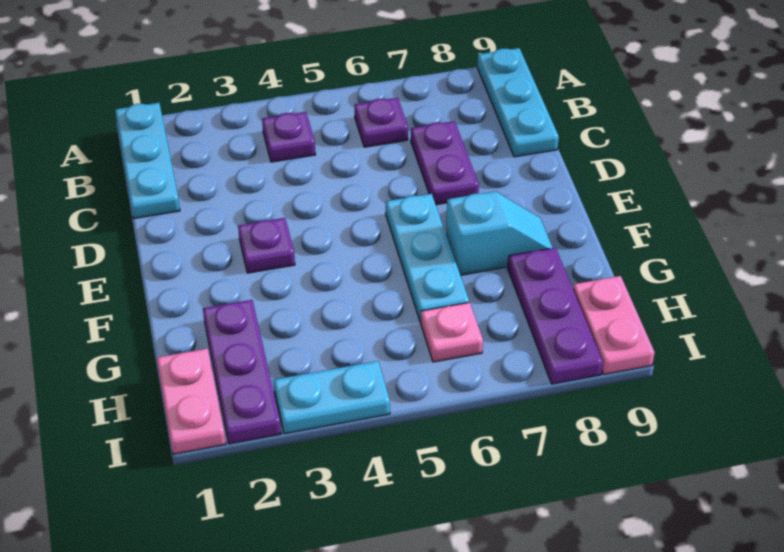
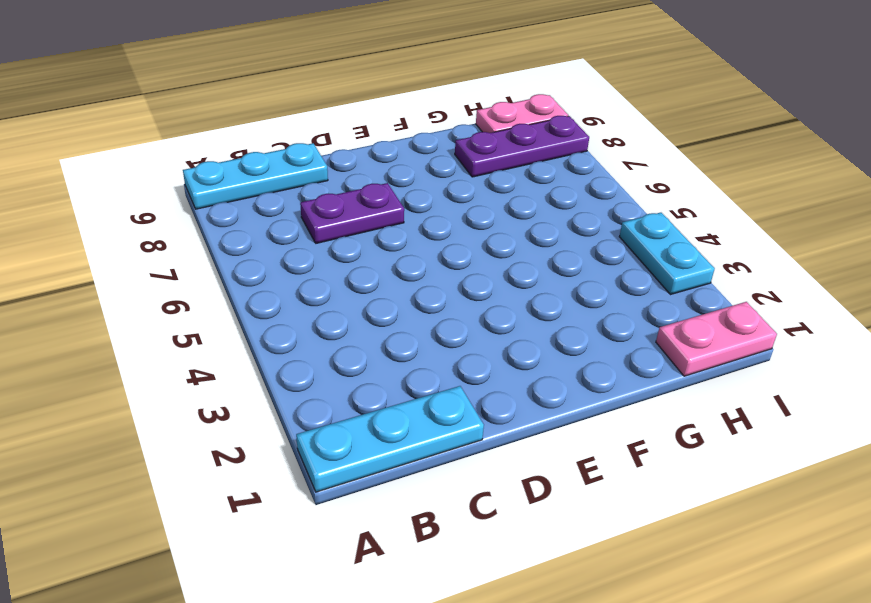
none -> purple plate B4 level 1
none -> purple plate B6 level 1
none -> purple plate E3 level 1

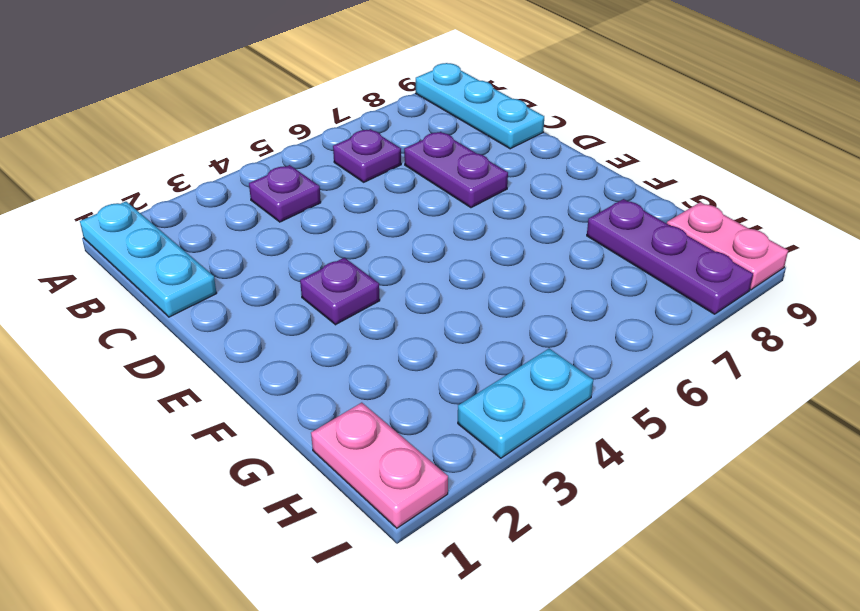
none -> cyan plate E6:G6 level 1
none -> cyan slope F7:F8 level 1 top 7
none -> purple plate G2:I2 level 1

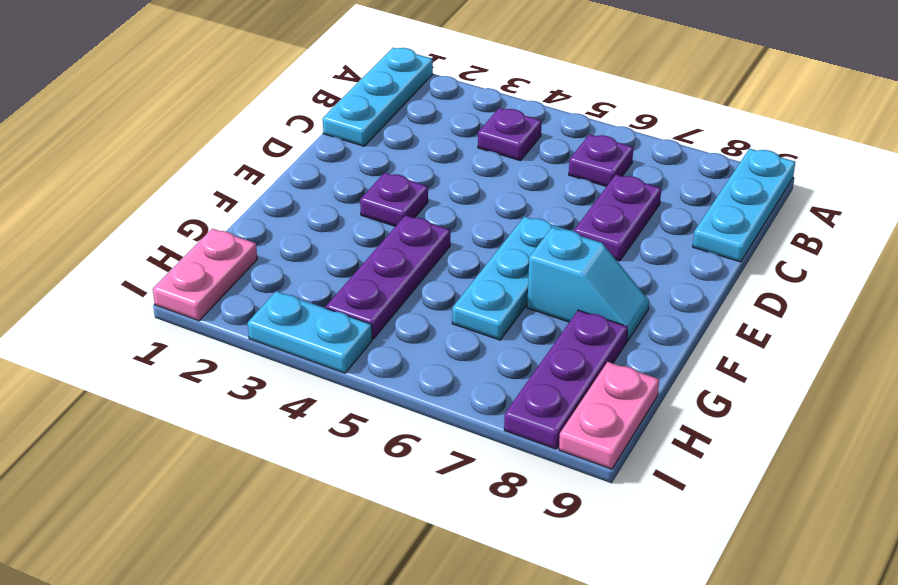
purple plate F4:H4 level 1 -> purple plate G2:I2 level 1
none -> pink plate H6 level 1

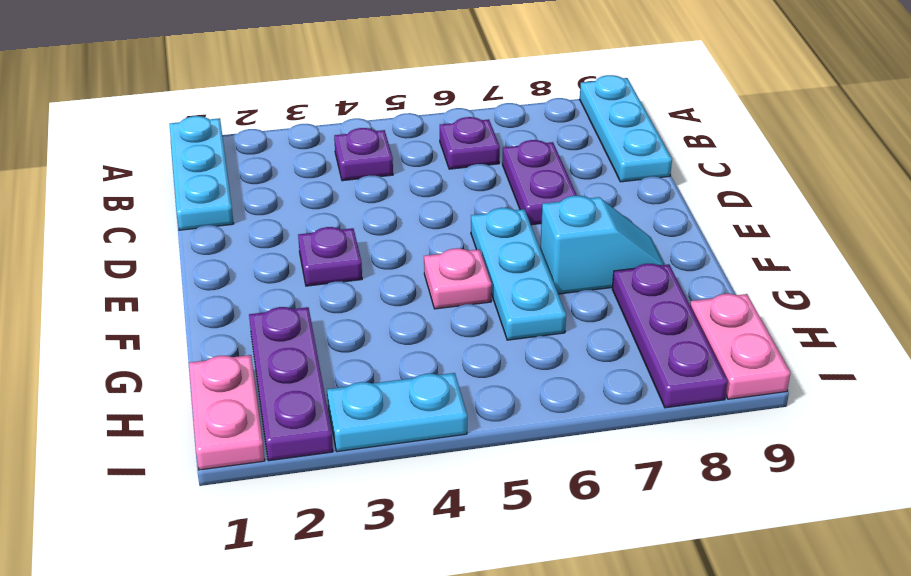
pink plate F5 level 1 -> pink plate H6 level 1

